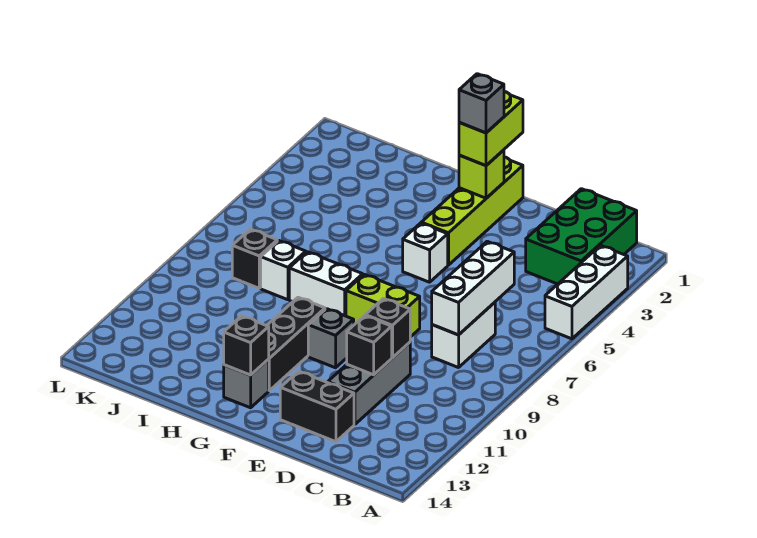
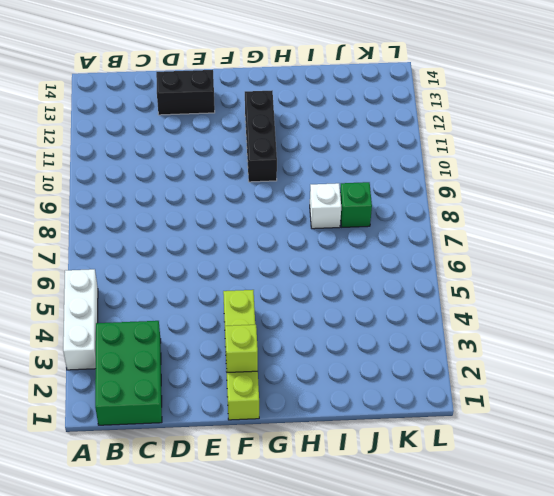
green brick J8 level 1 -> black brick J8 level 1
none -> white brick C7:C8 level 1
none -> grey brick D10:D12 level 1
none -> lime brick E8:F8 level 1

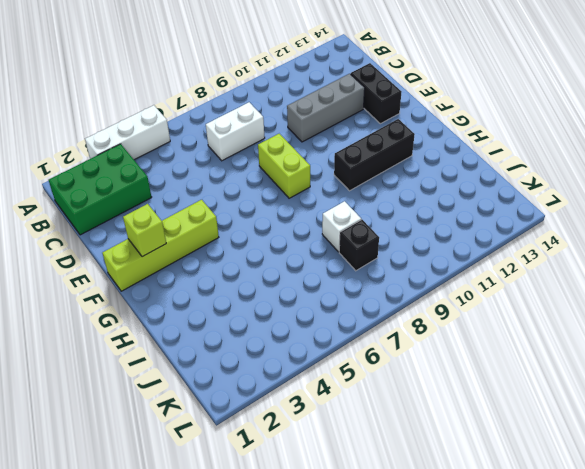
none -> white brick F5 level 1
none -> grey brick F10 level 1
none -> white brick G8:H8 level 1

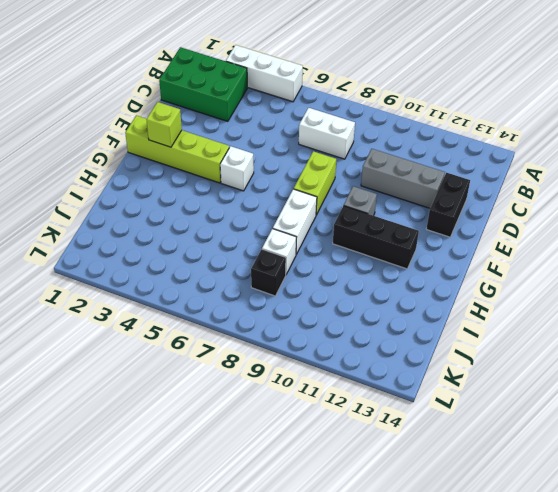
none -> grey brick G13 level 1
none -> white brick C6:C8 level 2
none -> black brick D10 level 2

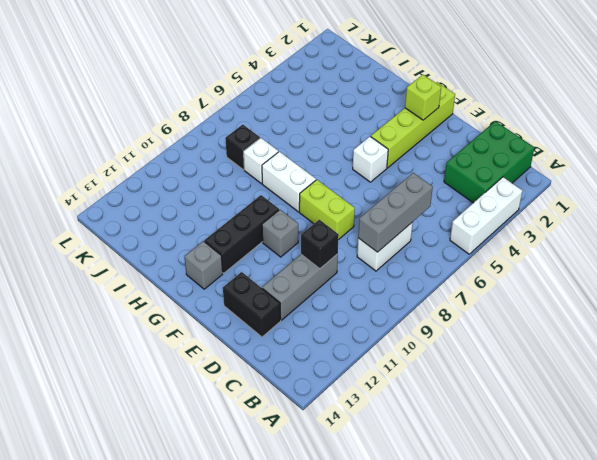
grey brick C6:C8 level 2 -> white brick C6:C8 level 2
none -> black brick D11 level 2
none -> black brick G13 level 2
none -> lime brick F1:F2 level 3

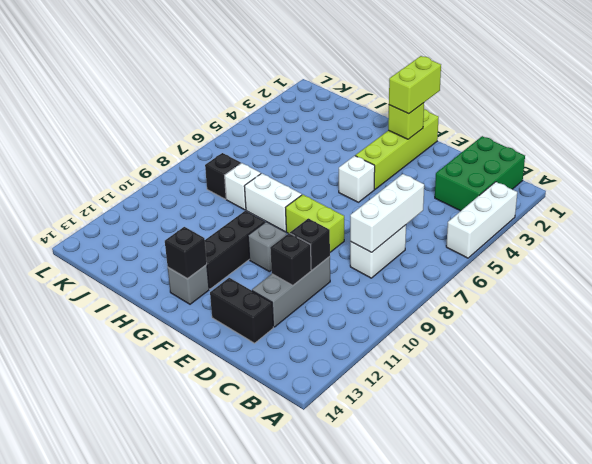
none -> grey brick F2 level 4

